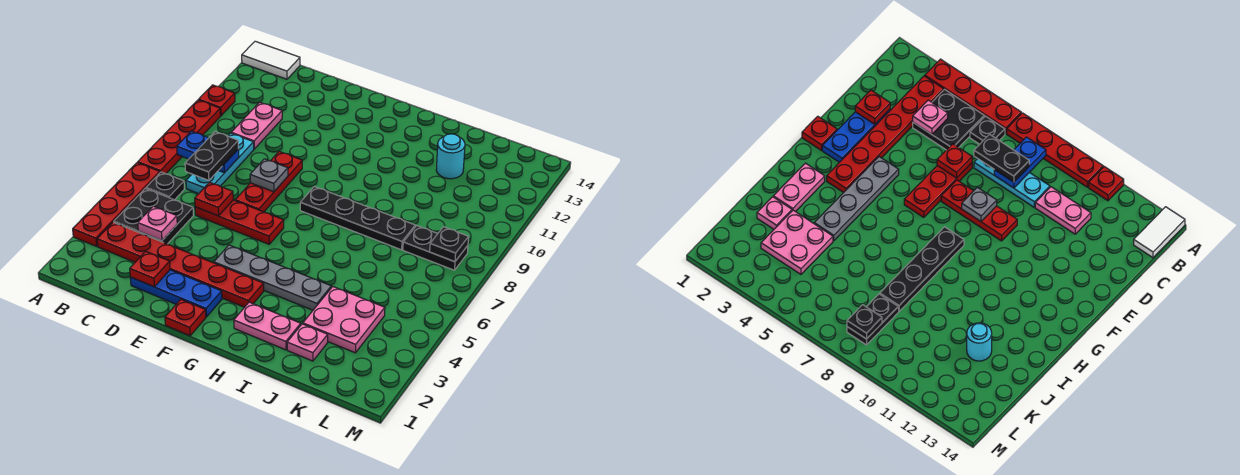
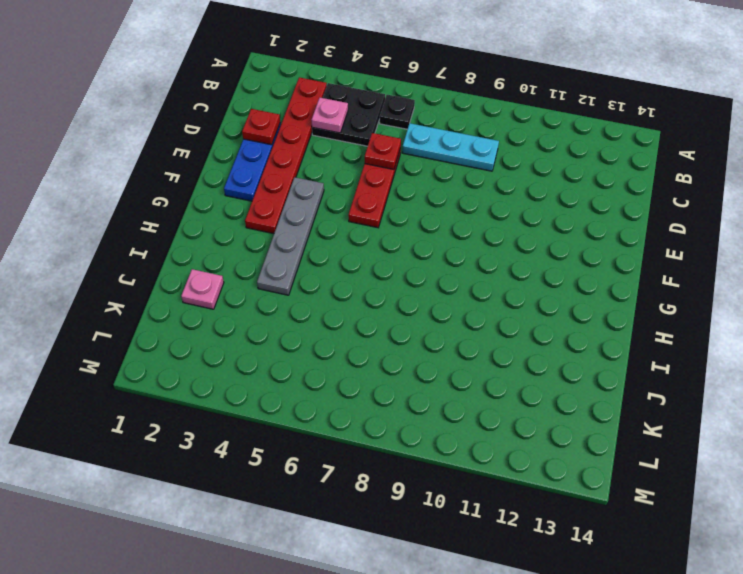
none -> red plate A3:A6 level 1
none -> red plate A7:A10 level 1
none -> red plate A11 level 1

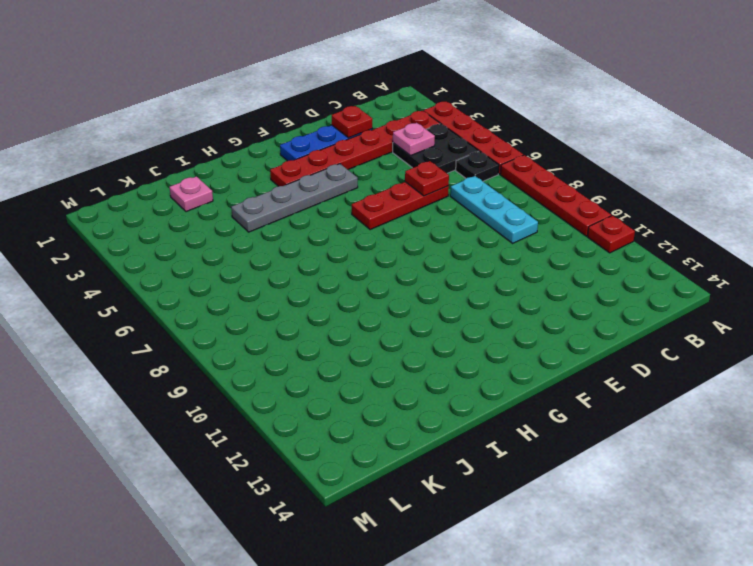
none -> white tile A14:B14 level 1
none -> pink plate C10:C11 level 1
none -> red plate E7:E9 level 1

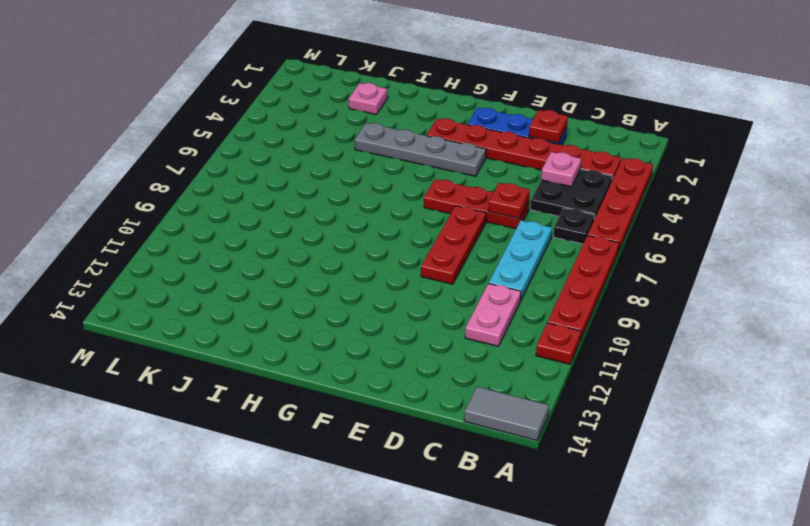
grey tile A14:B14 level 1 -> white tile A14:B14 level 1
none -> red plate F1 level 1
none -> black plate G8:J8 level 1
none -> pink plate H2:I2 level 1

